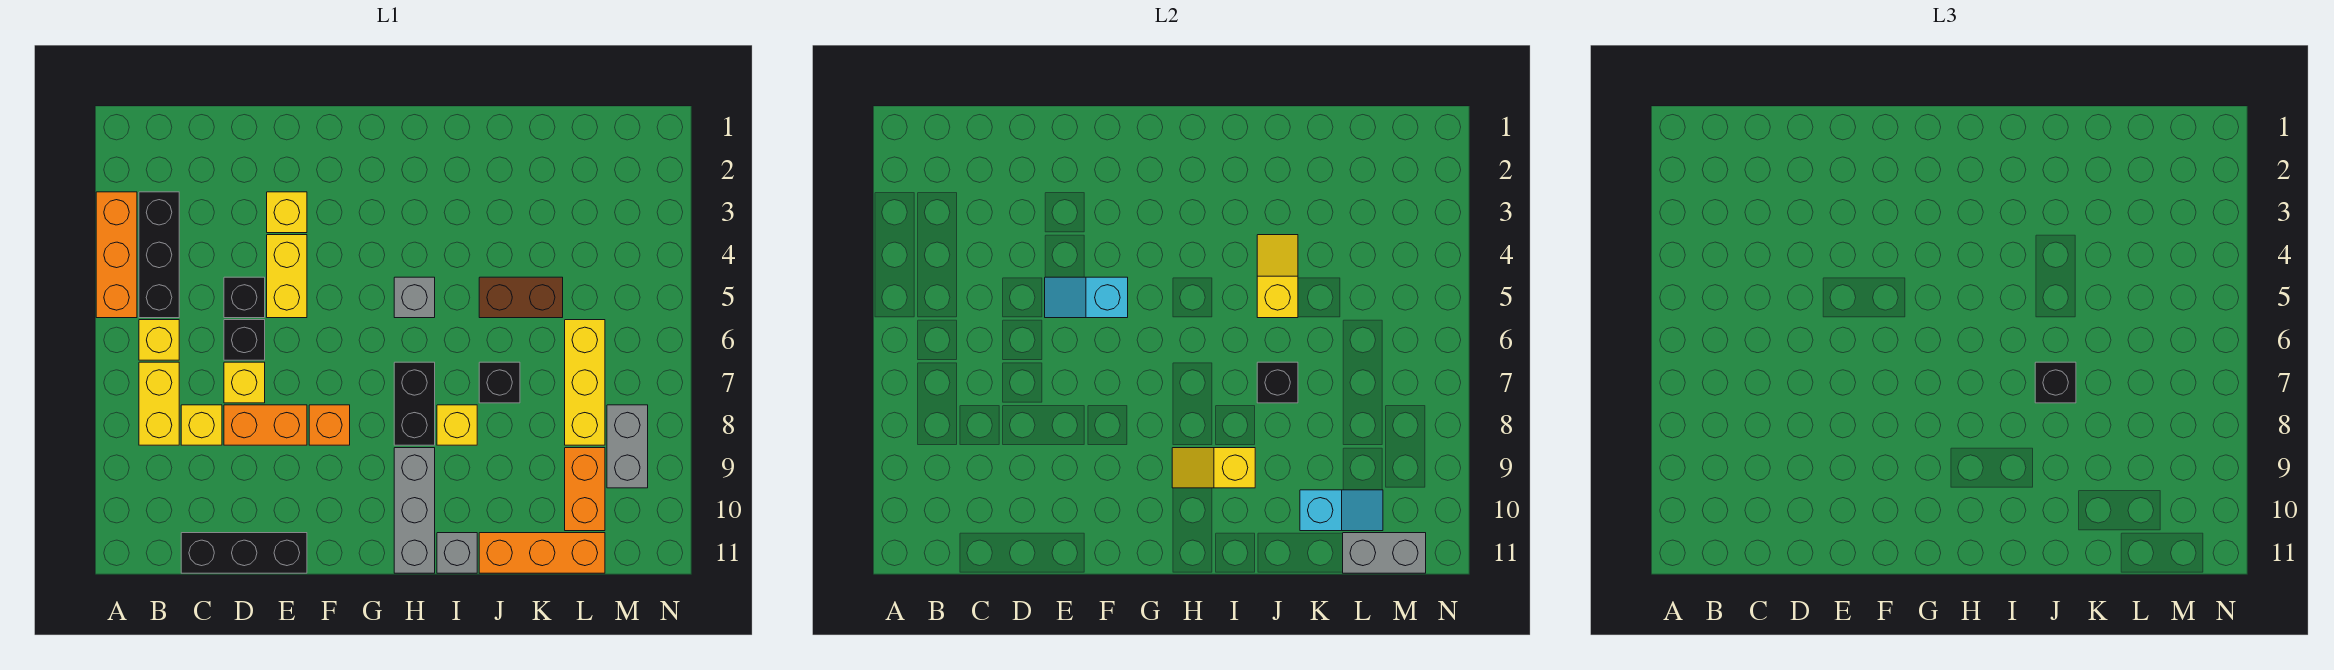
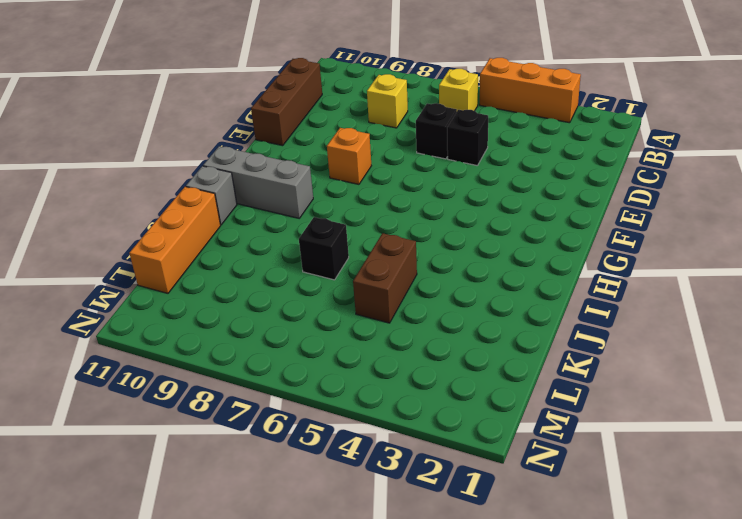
brown brick C11:E11 level 1 -> black brick C11:E11 level 1
none -> black brick B3:B5 level 1
none -> yellow brick B7:B8 level 1
none -> yellow brick D7 level 1
none -> orange brick D8:E8 level 1

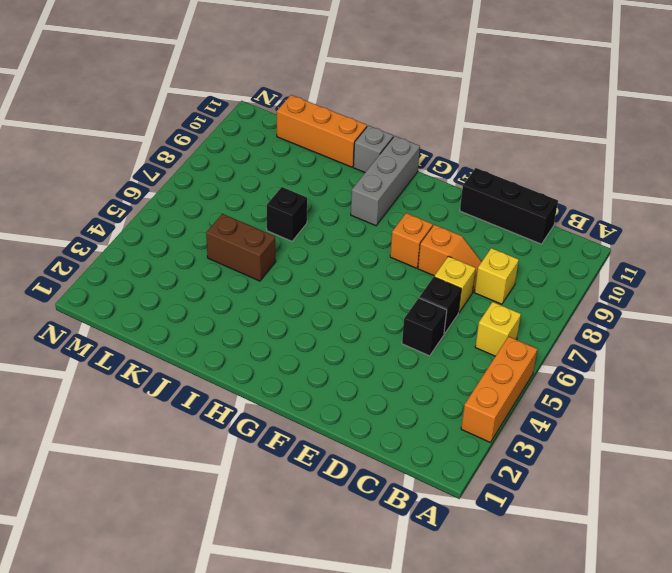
orange slope D8:E8 level 1 top E -> orange brick D8:E8 level 1
none -> black brick B3:B5 level 1
none -> yellow brick B7:B8 level 1
none -> yellow brick E3 level 1
none -> yellow brick E4:E5 level 1

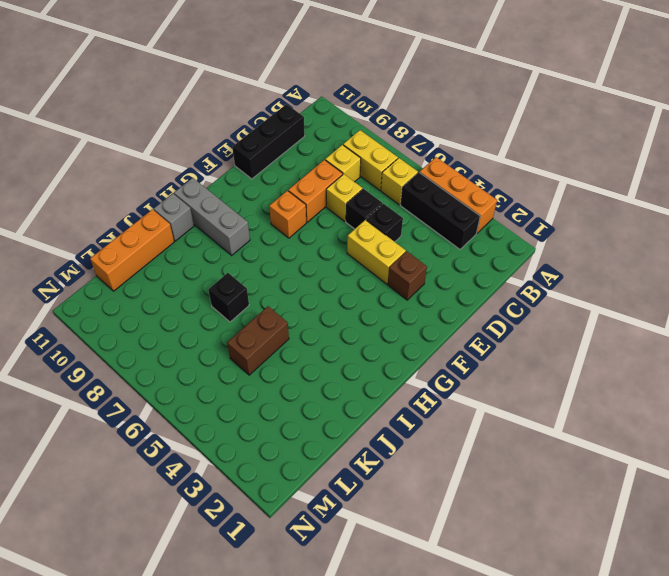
brown brick E3 level 1 -> yellow brick E3 level 1
none -> grey brick H5 level 1
none -> black brick H7:H8 level 1
none -> yellow brick I8 level 1
none -> yellow brick L6:L8 level 1

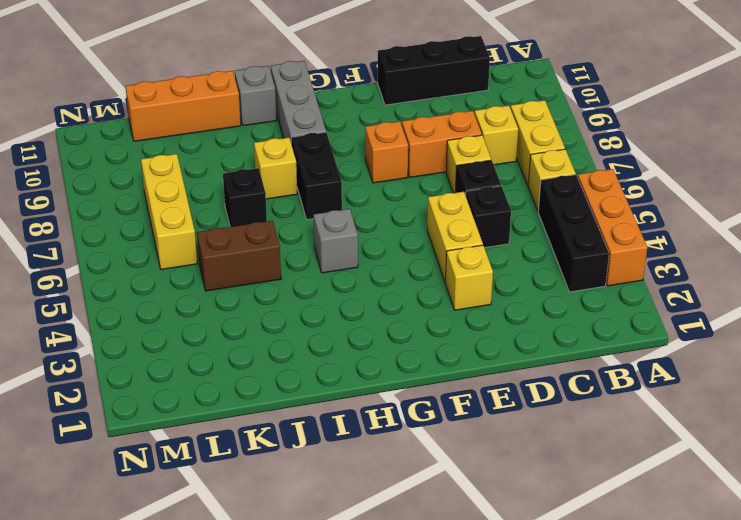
none -> orange brick L9:L10 level 1
none -> grey brick M8:M9 level 1
none -> cyan slope E5:F5 level 2 top F
none -> yellow slope H9:I9 level 2 top I

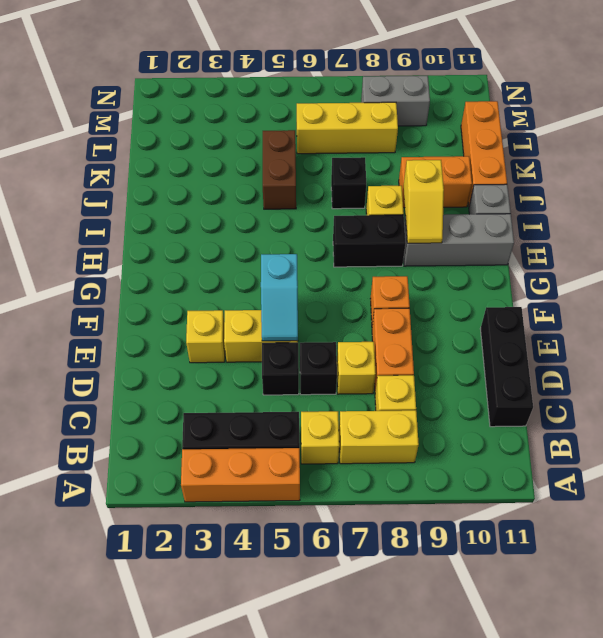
orange brick J9:J10 level 1 -> orange brick L9:L10 level 1
none -> grey brick H5 level 1
none -> yellow slope J4:J5 level 2 top 5
none -> black brick J7 level 2
none -> cyan slope K10:L10 level 2 top K

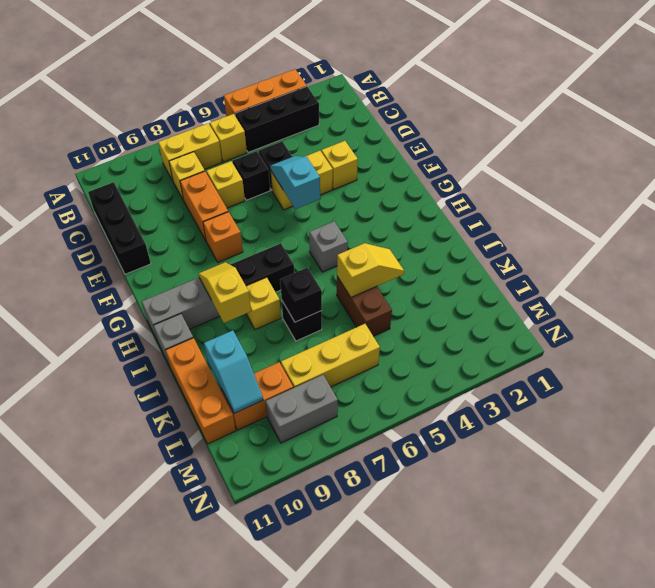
none -> grey brick L11:M11 level 2
none -> black brick J7 level 3

